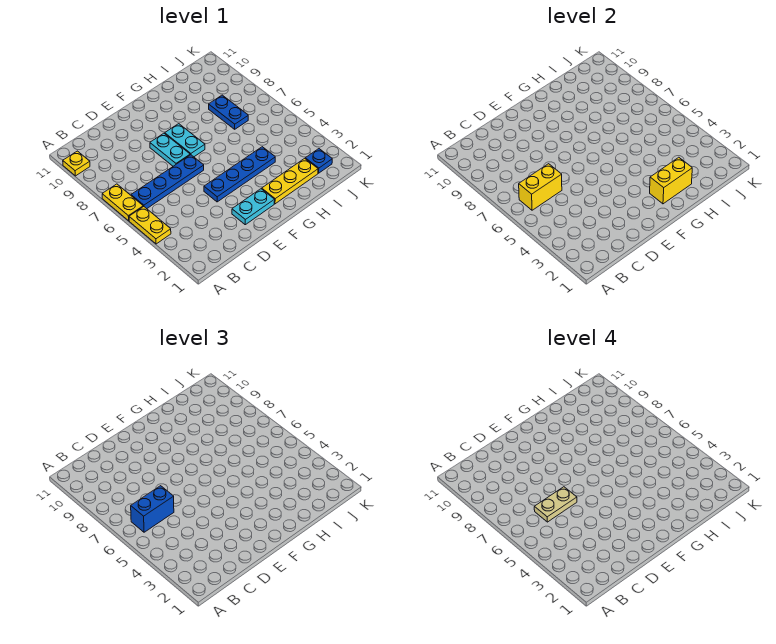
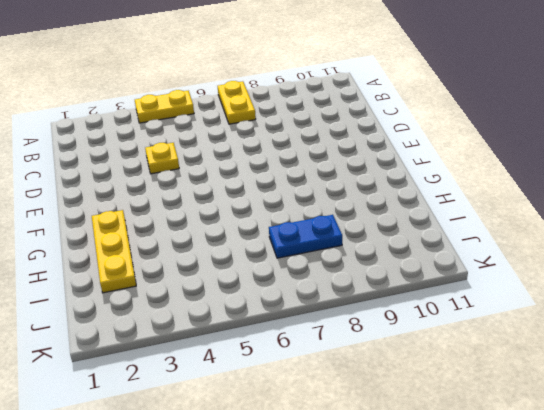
yellow plate A7:B7 level 1 -> yellow plate A6:A7 level 1
yellow plate D4 level 1 -> yellow plate A10 level 1
none -> blue plate B6:E6 level 1
none -> cyan plate E2:F2 level 1
none -> blue plate E4:H4 level 1

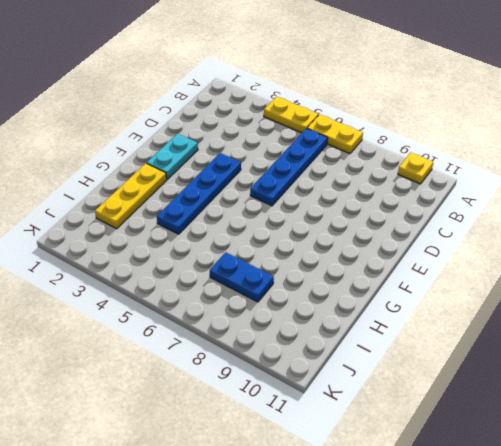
none -> cyan plate E7:E8 level 1
none -> cyan plate F7:F8 level 1
none -> blue plate J2 level 1

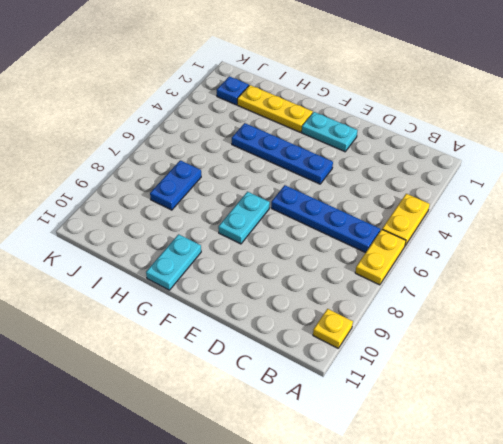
cyan plate G10:G11 level 1 -> cyan plate E7:E8 level 1
none -> yellow brick B6:C6 level 2
none -> yellow brick G2:H2 level 2
none -> blue brick B6:C6 level 3

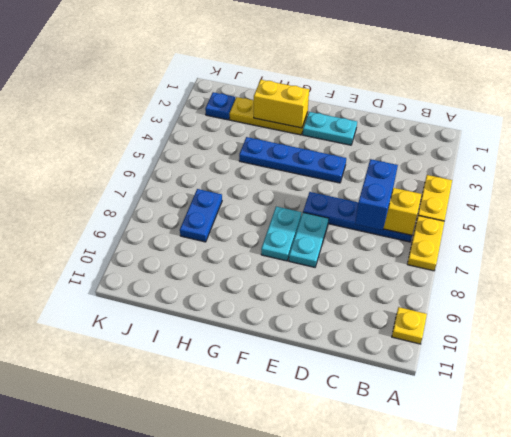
blue brick C6:C7 level 3 -> blue brick B6:C6 level 3
none -> tan plate C6:D6 level 4

